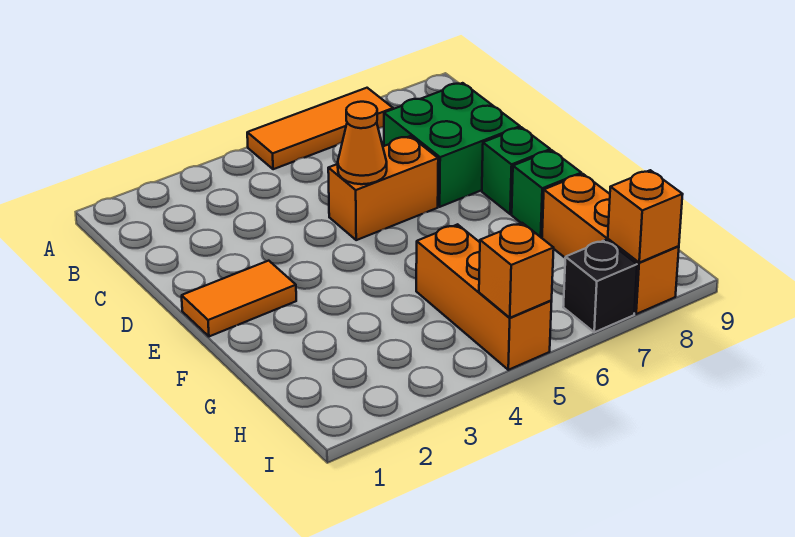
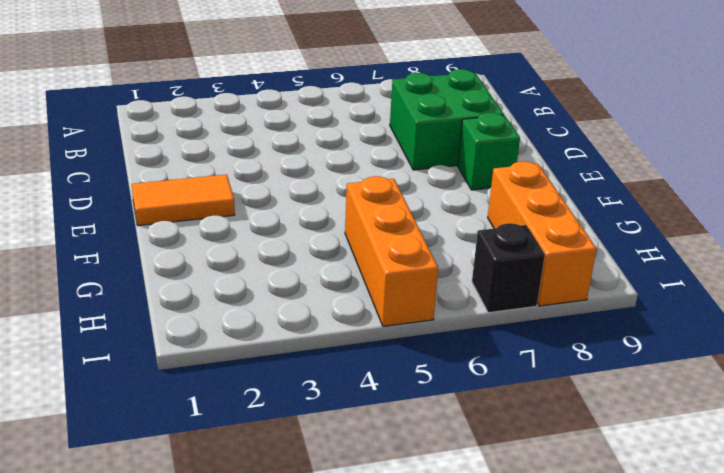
none -> orange tile A5:A7 level 1
none -> orange brick D5:D6 level 1
none -> green brick F8 level 1

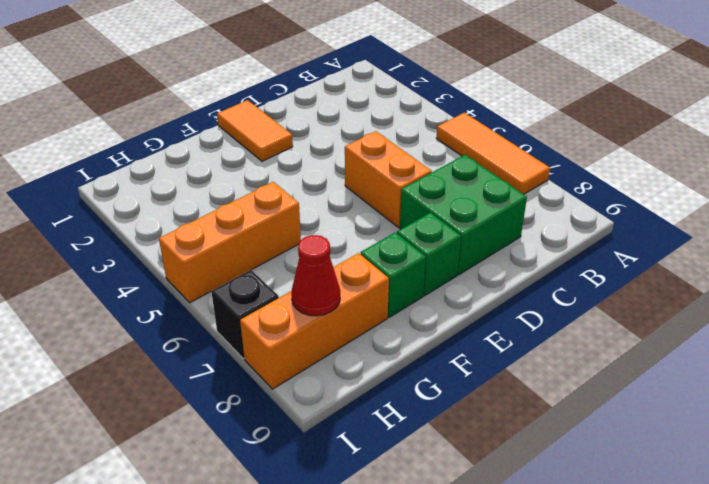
red cone H8 level 2 -> none
none -> orange cone D5 level 2
none -> orange brick I5 level 2
none -> orange brick I8 level 2

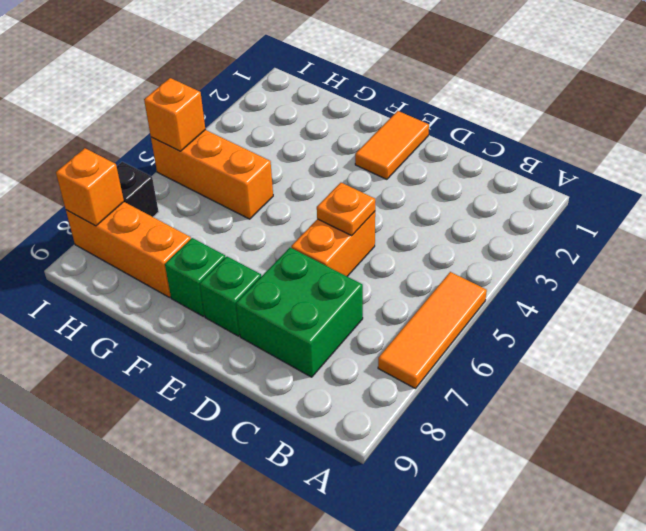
orange plate D5 level 2 -> orange cone D5 level 2

